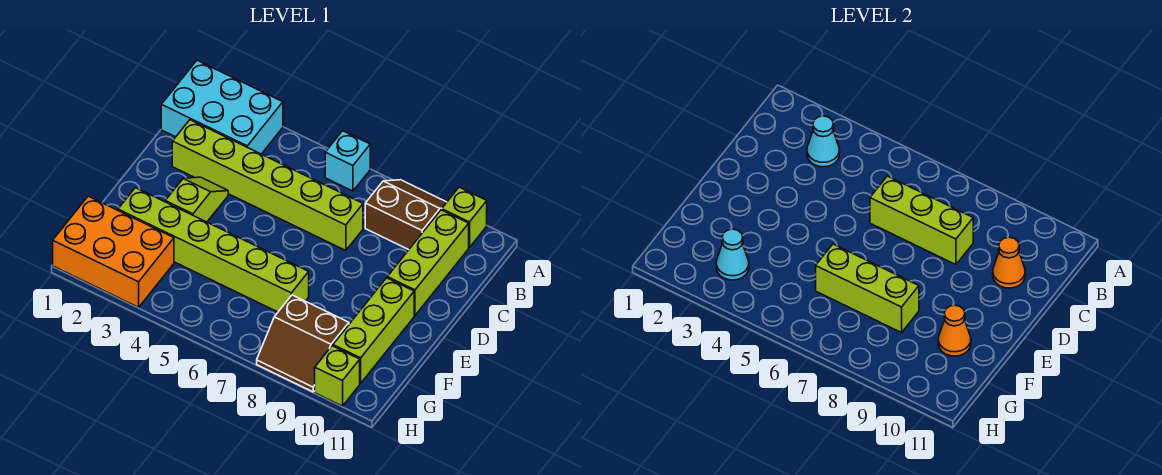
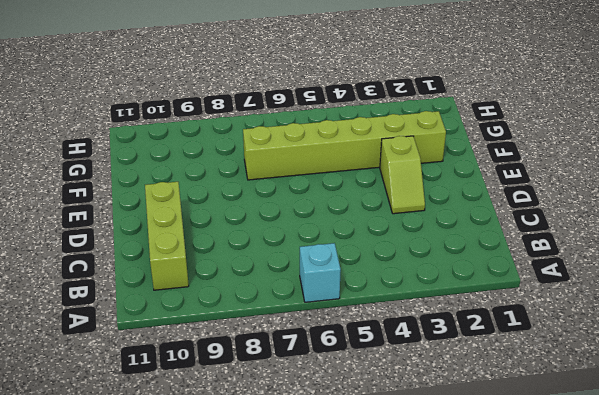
none -> cyan brick A1:B3 level 1
none -> brown slope A8:B9 level 1 top B
none -> lime brick A10 level 1

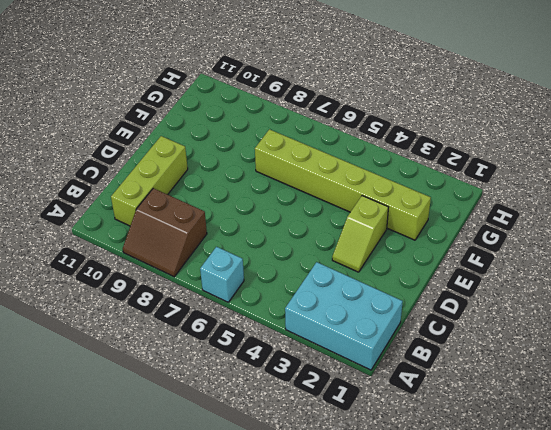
none -> lime brick A10 level 1
none -> lime brick C2:C7 level 1
none -> lime brick E10:G10 level 1

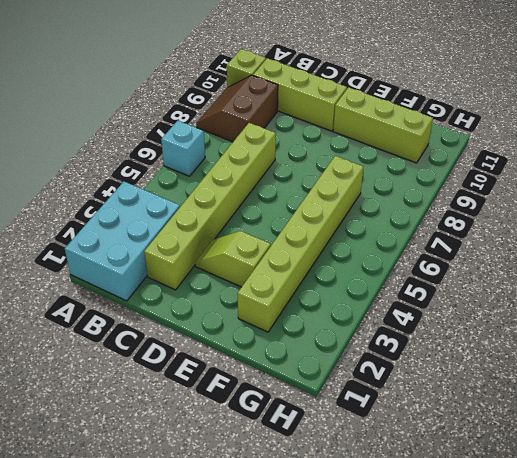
none -> orange brick G1:H3 level 1
none -> brown slope G8:H9 level 1 top G
none -> lime brick H10 level 1

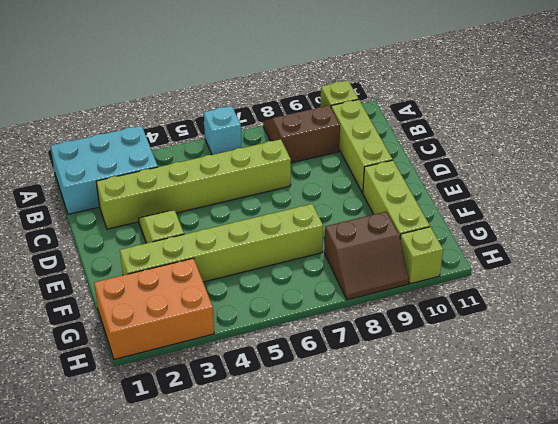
none -> cyan cone B3 level 2
none -> lime brick C6:C8 level 2
none -> orange cone C10 level 2

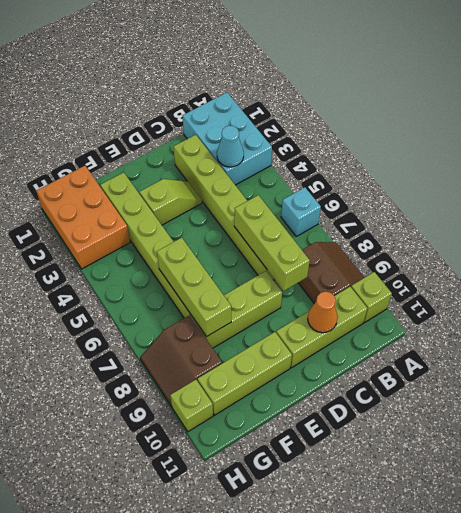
lime brick D8:F8 level 1 -> none
none -> orange cone F10 level 2
none -> cyan cone G3 level 2

